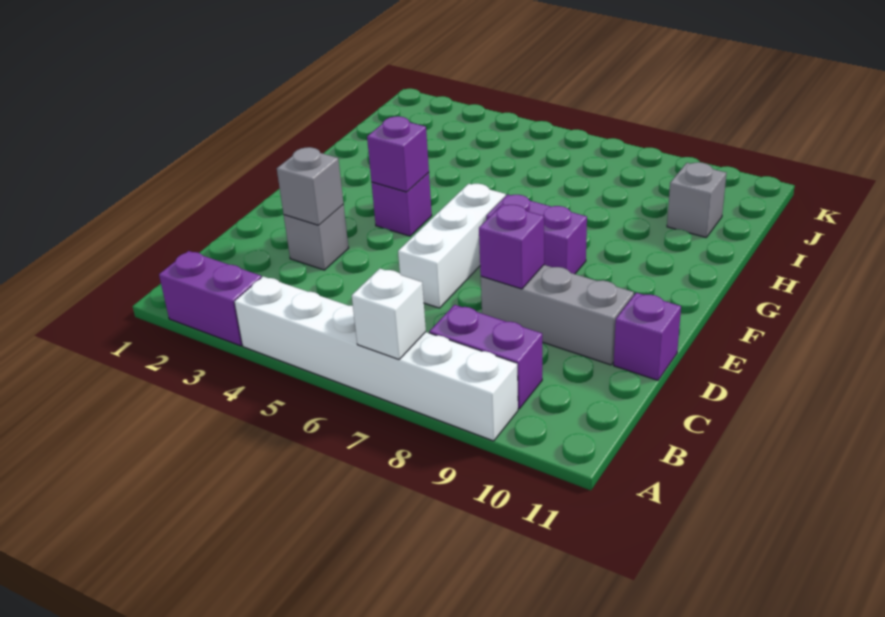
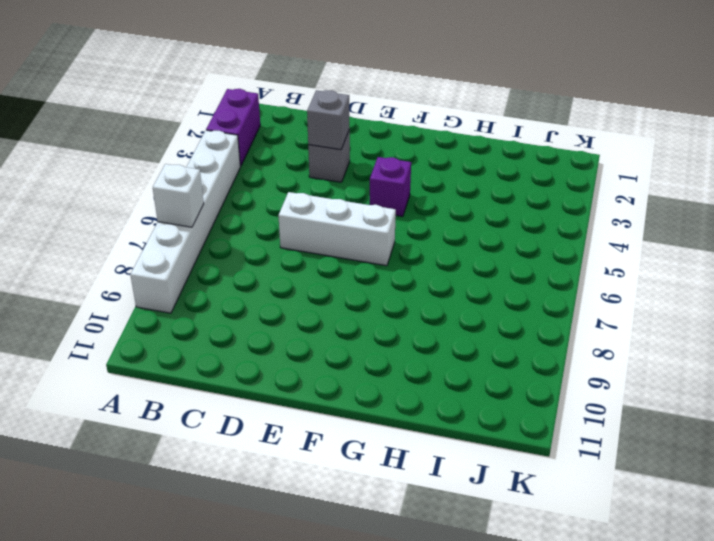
none -> purple brick B8:B9 level 1
none -> grey brick D8:D10 level 1
none -> purple brick D11 level 1

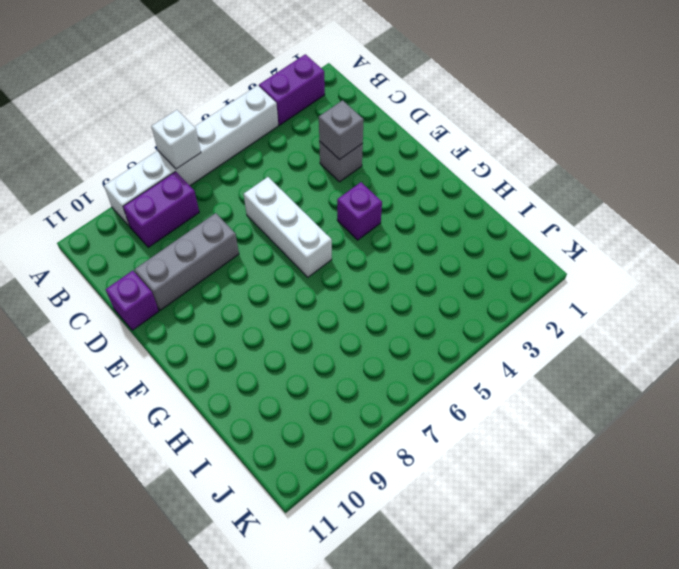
none -> purple brick F7:F8 level 1
none -> grey brick I10 level 1
none -> purple brick D8 level 2

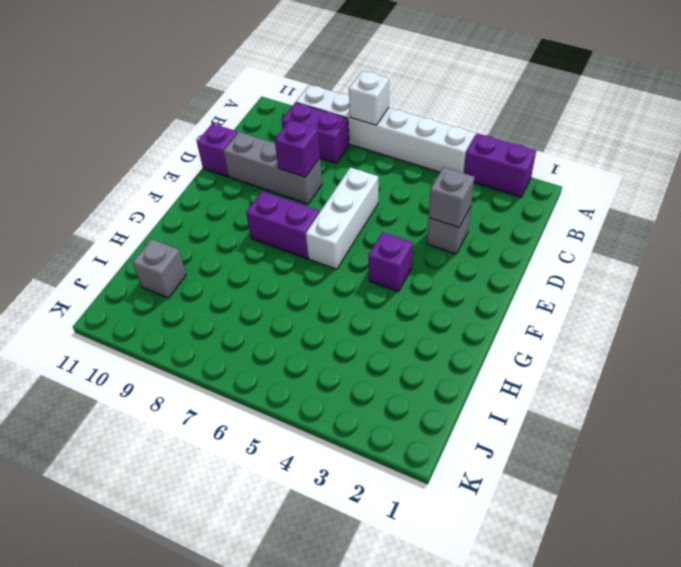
none -> purple brick F4 level 2

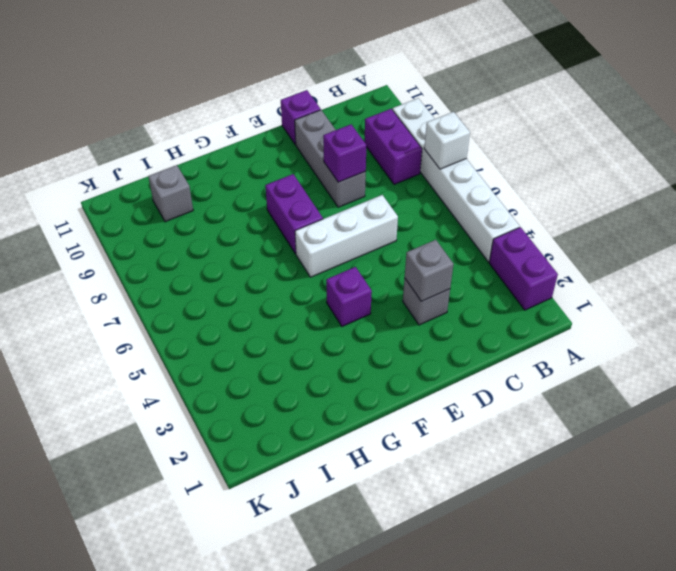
none -> purple brick F4 level 2

